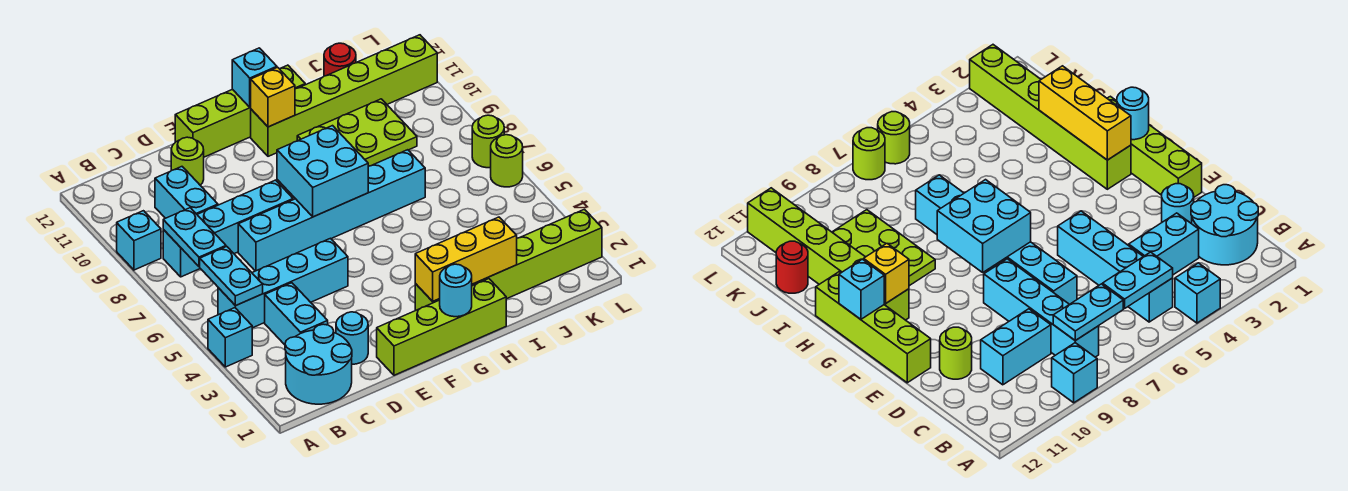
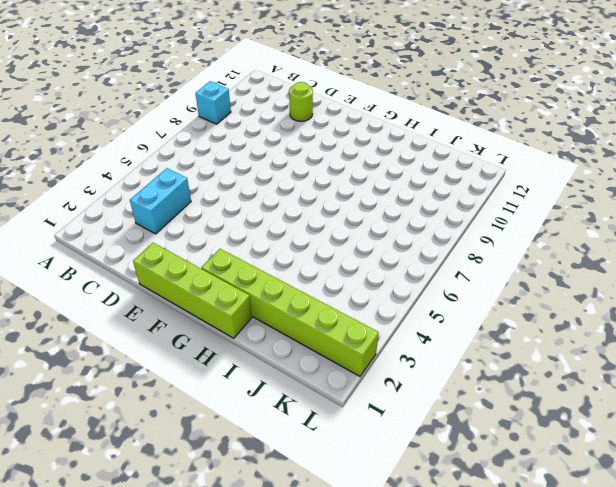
none -> cyan brick A4 level 1
none -> cyan round brick B1:C2 level 1
none -> cyan brick B5:E5 level 1

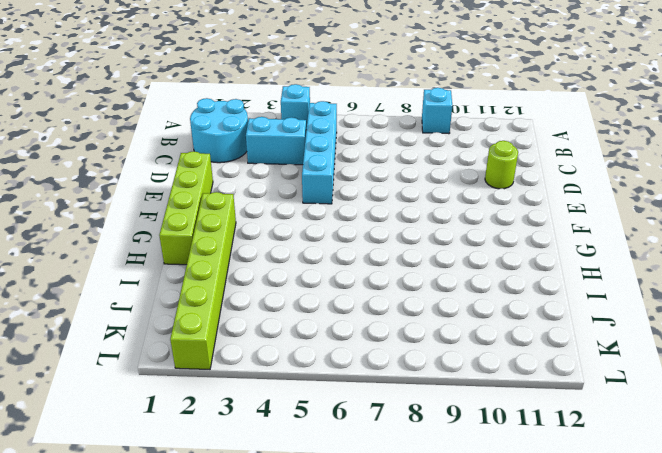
none -> cyan brick B8:E8 level 1
none -> cyan brick C9:C10 level 1
none -> cyan round brick D2 level 1

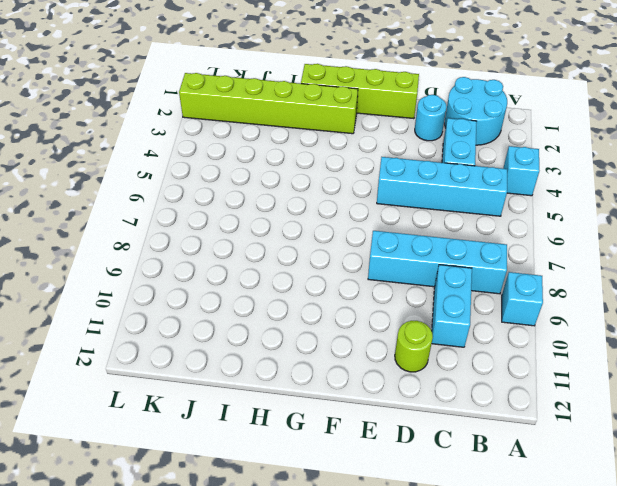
none -> cyan brick D7:I7 level 1
none -> lime brick E12:H12 level 1
none -> lime brick G11:L11 level 1

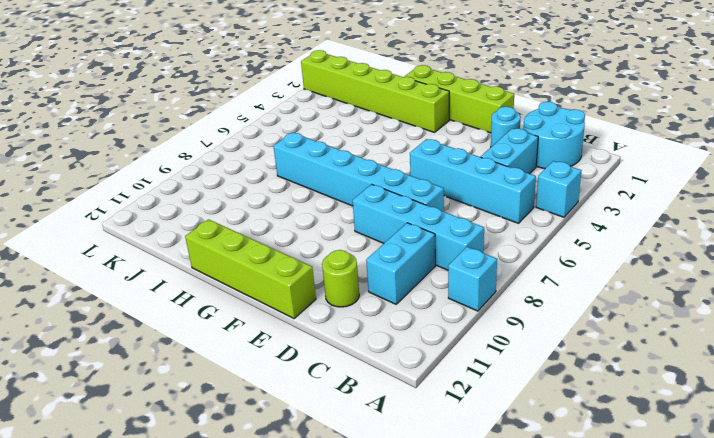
none -> lime brick G11:L11 level 1
none -> lime plate H9:J10 level 1
none -> red round brick J12 level 1

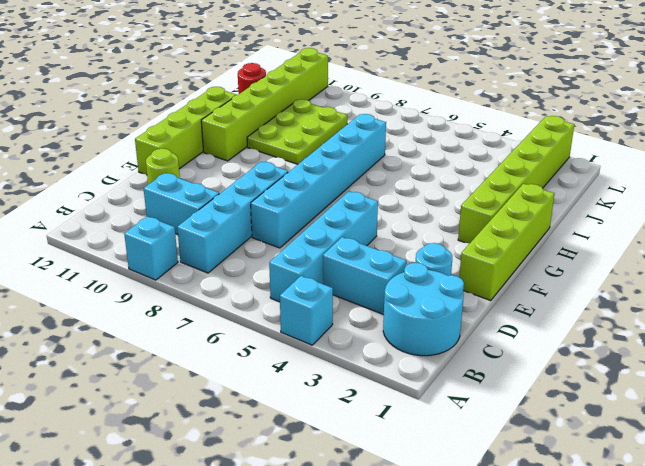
none -> lime round brick L6 level 1
none -> lime round brick L7 level 1
none -> cyan plate B5:B6 level 2

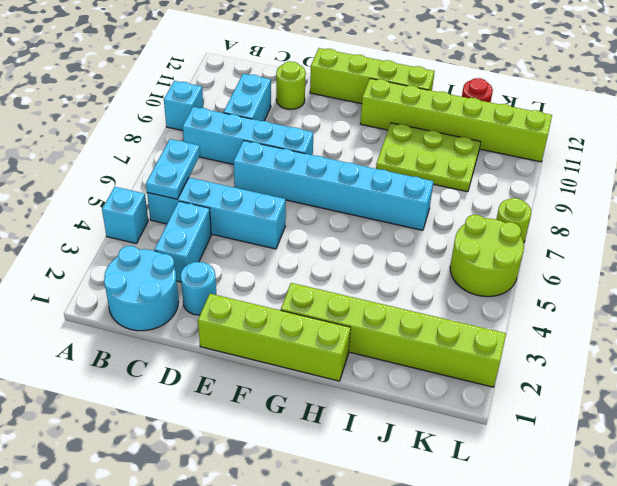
lime round brick K5:L6 level 1 -> lime round brick L6 level 1
none -> cyan plate B7:B8 level 2
none -> cyan brick F7:G8 level 2
none -> cyan round brick G1 level 2

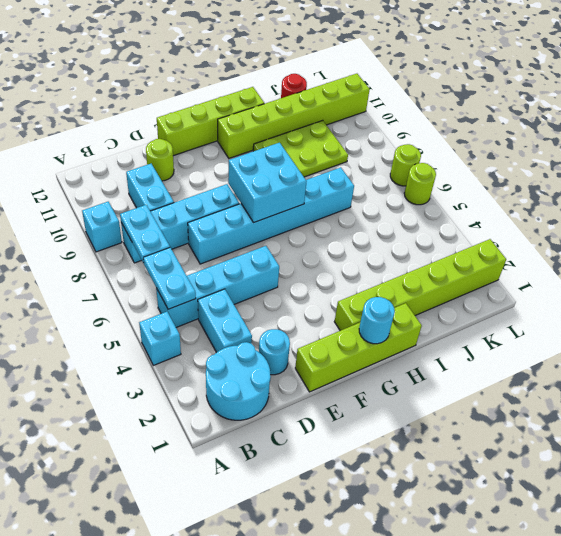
none -> yellow brick G2:I2 level 2
none -> yellow brick G11 level 2
none -> cyan brick G12 level 2

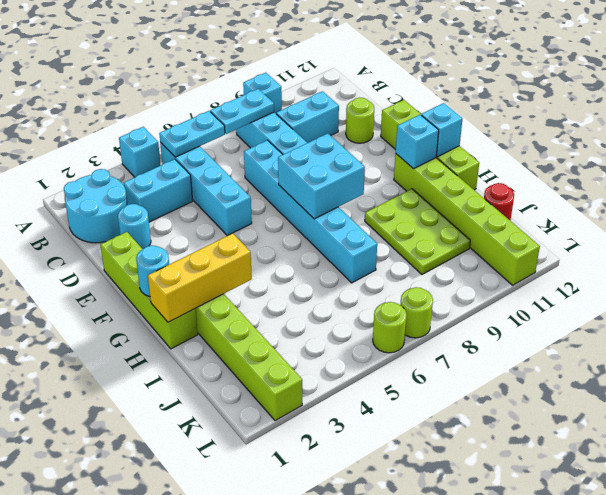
cyan brick G11 level 2 -> yellow brick G11 level 2
yellow brick H1:H3 level 2 -> yellow brick G2:I2 level 2

